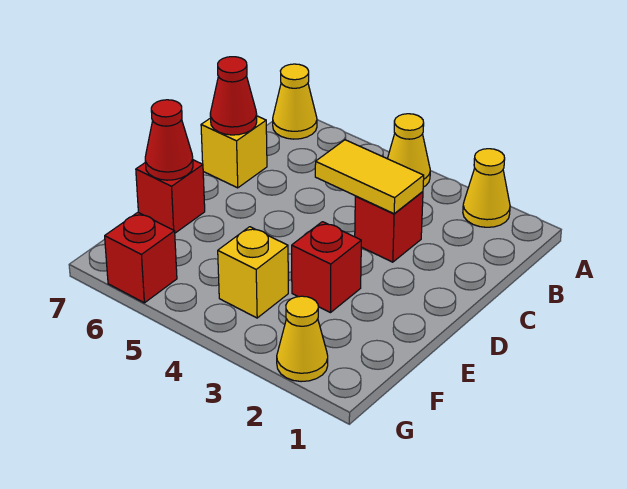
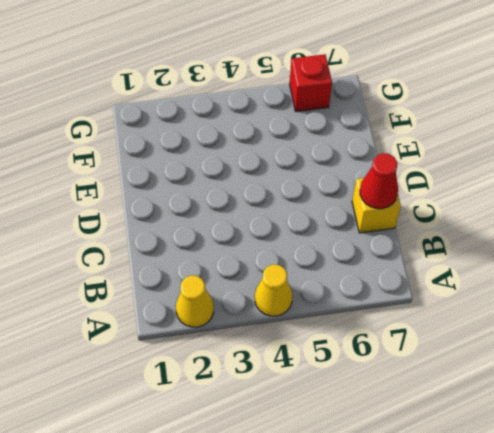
none -> yellow cone A7 level 1
none -> red brick C3 level 1
none -> red brick E3 level 1

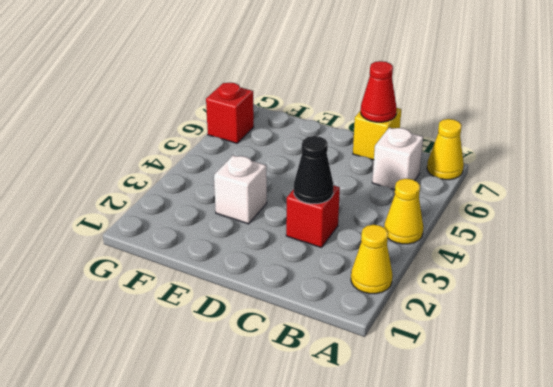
white brick B6 level 1 -> none
black cone C3 level 2 -> yellow tile C3:C4 level 2
white brick E3 level 1 -> red brick E3 level 1
none -> red brick E7 level 1
none -> yellow brick F4 level 1
none -> yellow cone G2 level 1

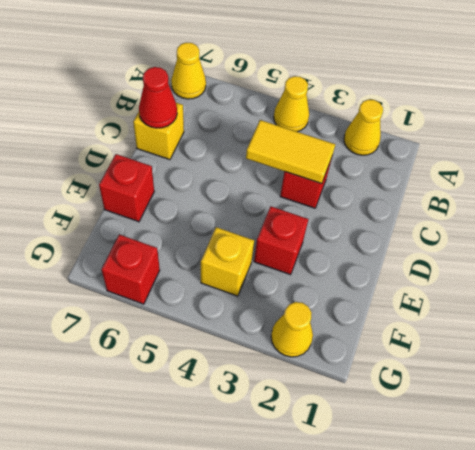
none -> red cone E7 level 2

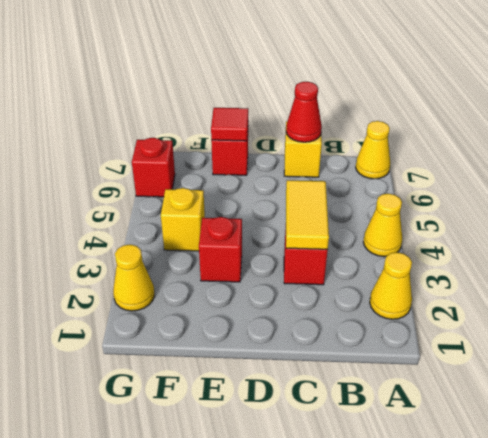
red tile E7 level 2 -> red cone E7 level 2

